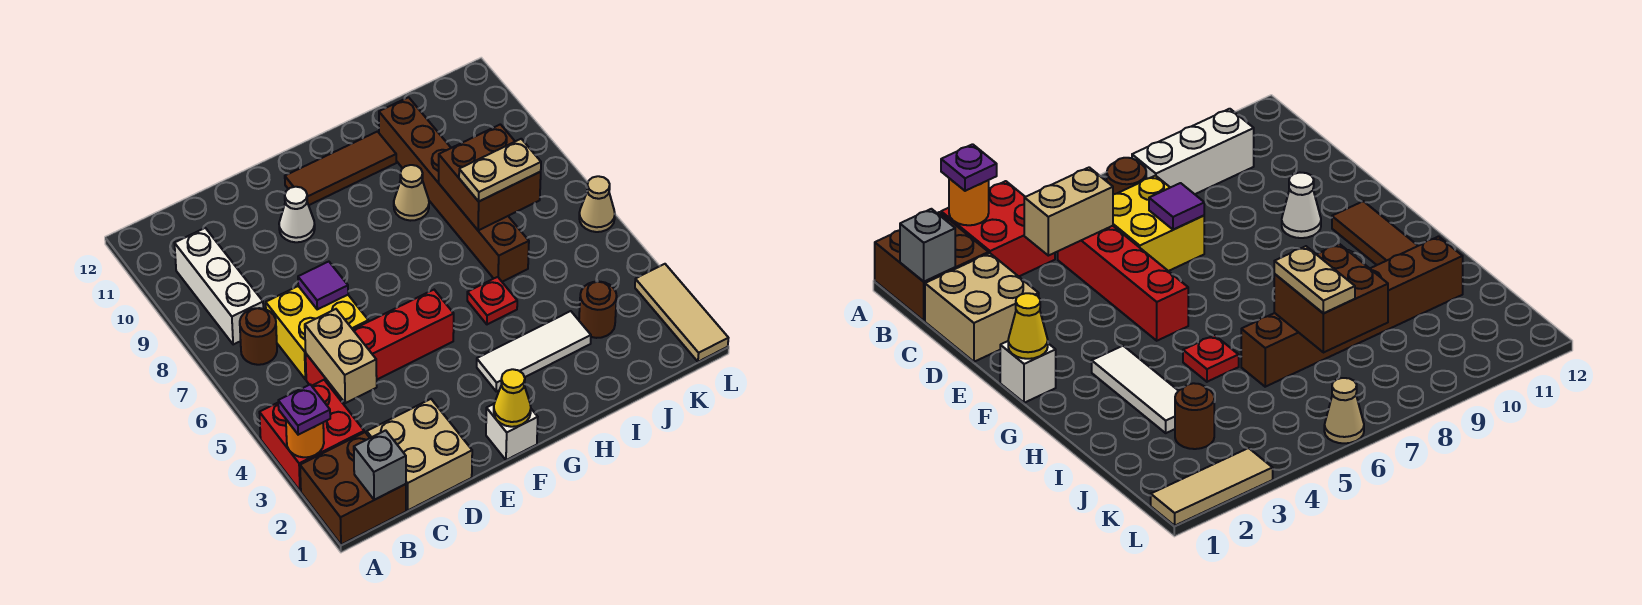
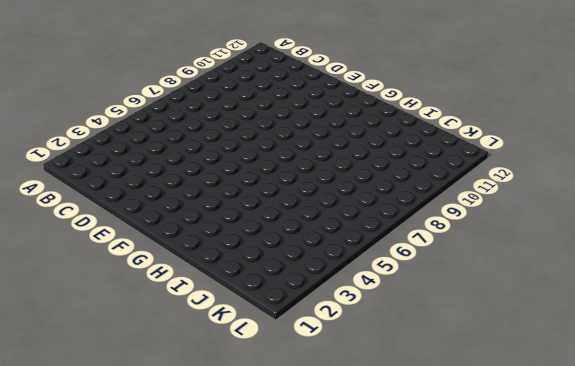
none -> brown brick A1:B2 level 1
none -> red brick A3:B4 level 1
none -> brown round brick B7 level 1

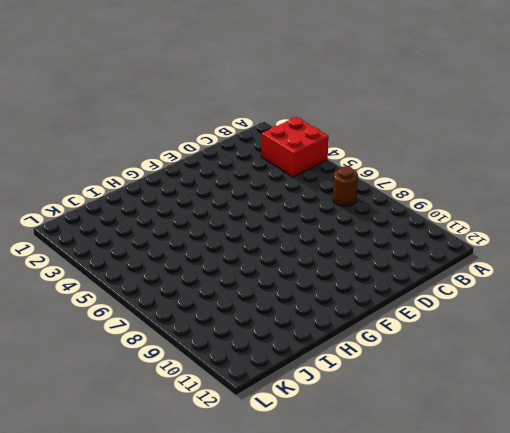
none -> brown brick A1:B2 level 1
none -> white brick B8:B10 level 1
none -> tan brick C1:D2 level 1

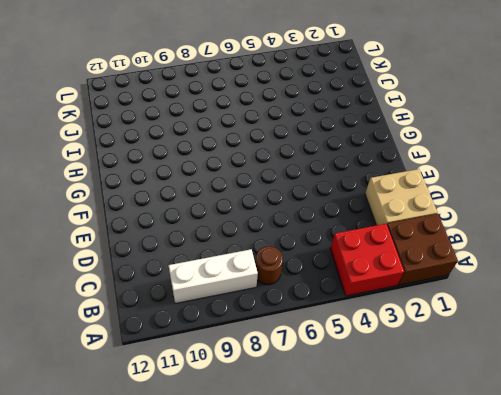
none -> red brick C5:F5 level 1
none -> yellow brick C6:D7 level 1
none -> white cone E10 level 1

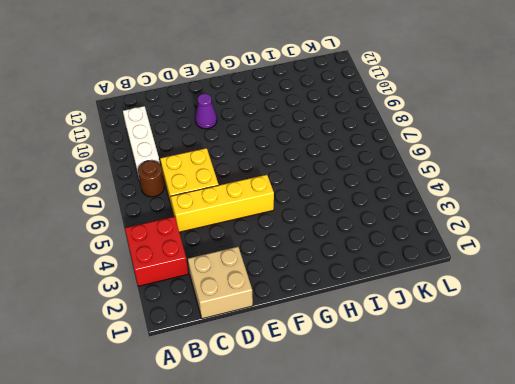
yellow brick C5:F5 level 1 -> red brick C5:F5 level 1
purple cone E10 level 1 -> white cone E10 level 1
none -> brown brick A1:B2 level 1
none -> white brick F1 level 1
none -> brown tile F11:H11 level 1

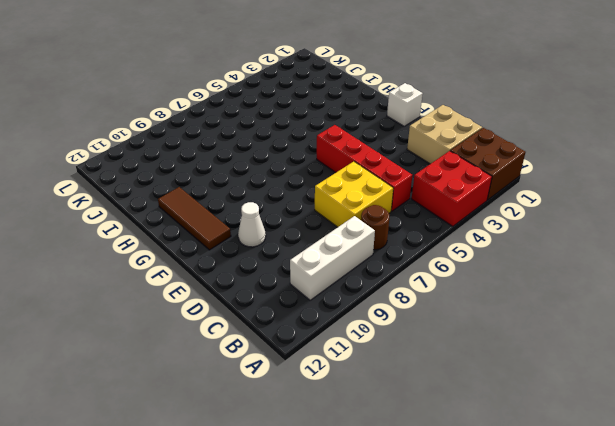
none -> white tile G3:I3 level 1
none -> red plate H5 level 1
none -> tan cone H9 level 1

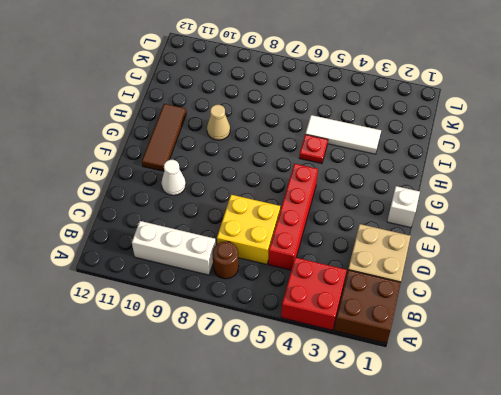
white tile I3:I5 level 1 -> white tile G3:I3 level 1
none -> brown brick I6:I11 level 1
none -> brown round brick J3 level 1
none -> tan tile L1:L3 level 1

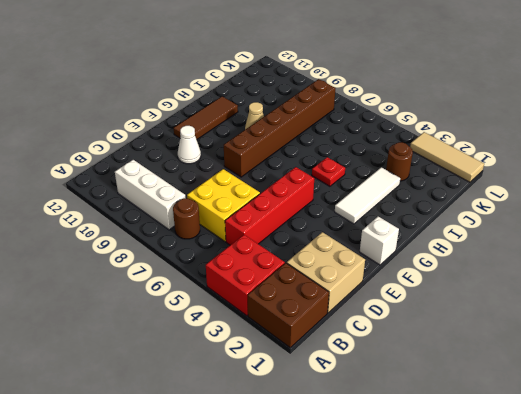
brown brick F8:K8 level 1 -> brown brick I6:I11 level 1
none -> tan cone L6 level 1
none -> orange round brick A3 level 2
none -> grey brick B1 level 2

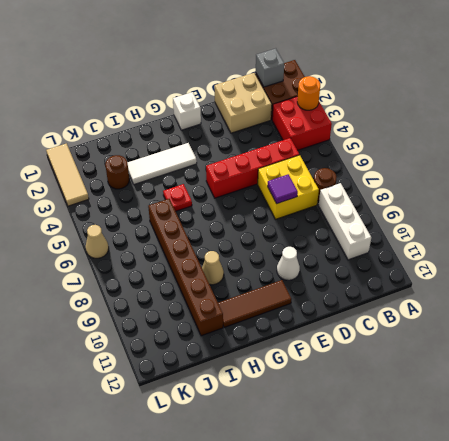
none -> tan brick C4:C5 level 2
none -> yellow cone F1 level 2
none -> brown brick I7:J8 level 2

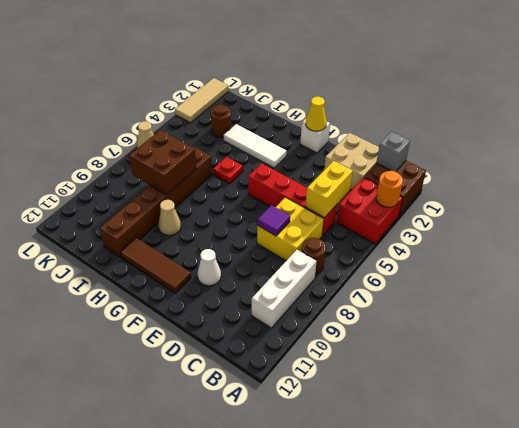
yellow brick C4:C5 level 2 -> tan brick C4:C5 level 2
none -> purple plate A3 level 3
none -> tan plate I7:J7 level 3

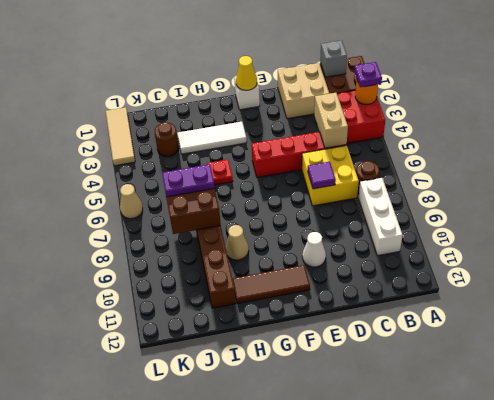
purple plate I7:J7 level 3 -> tan plate I7:J7 level 3

